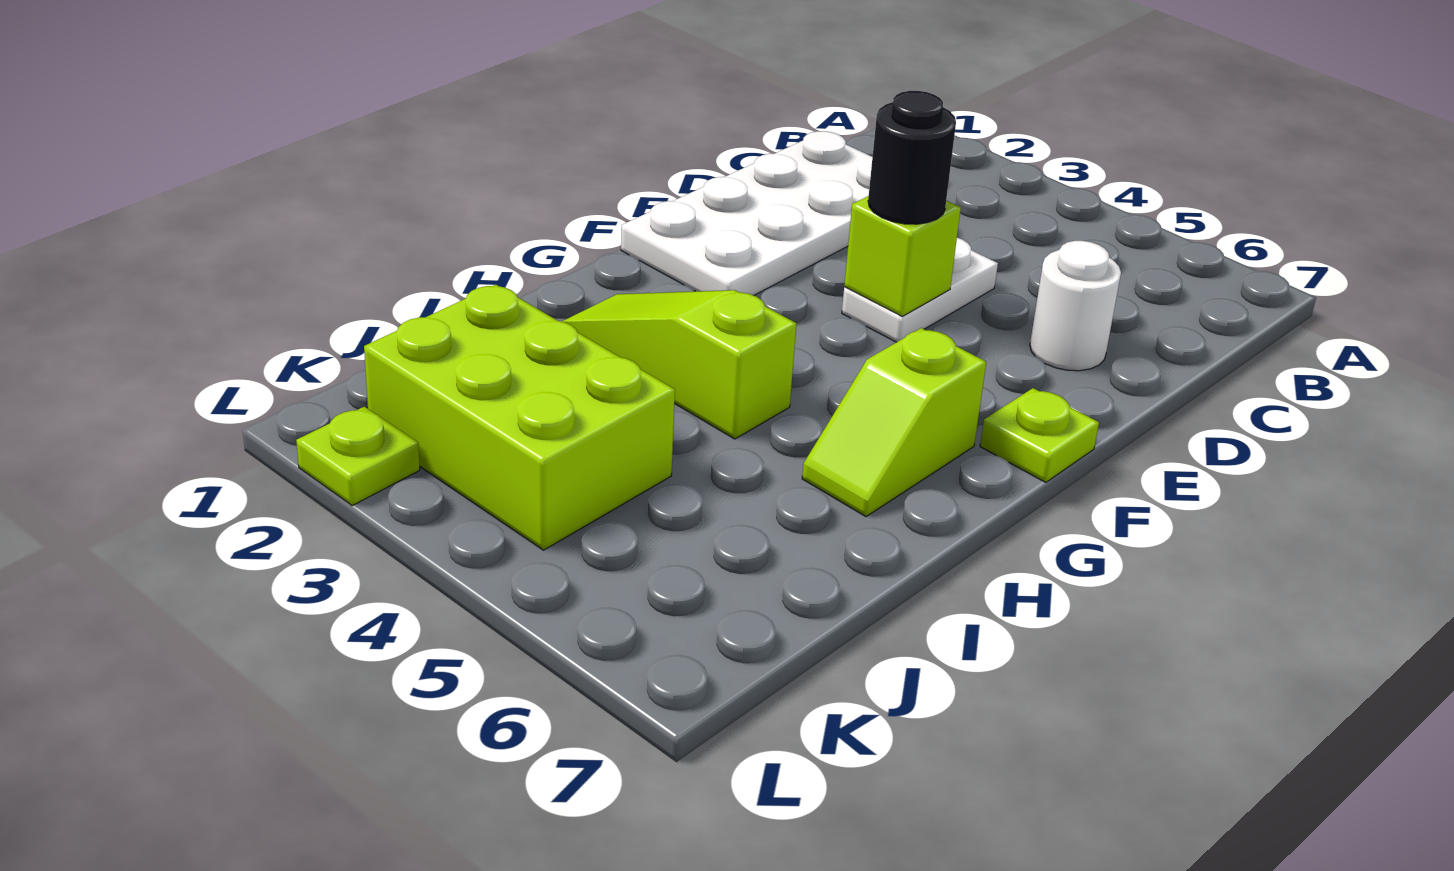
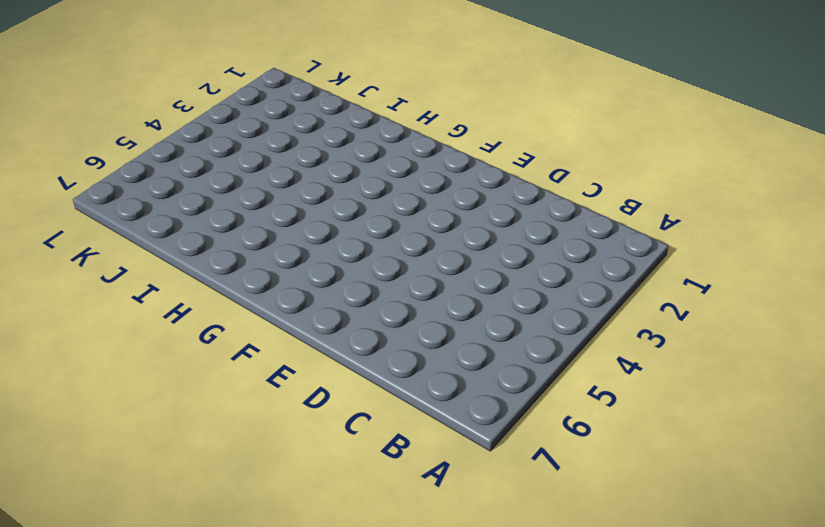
none -> white plate C1:F2 level 1
none -> white plate D4:E4 level 1

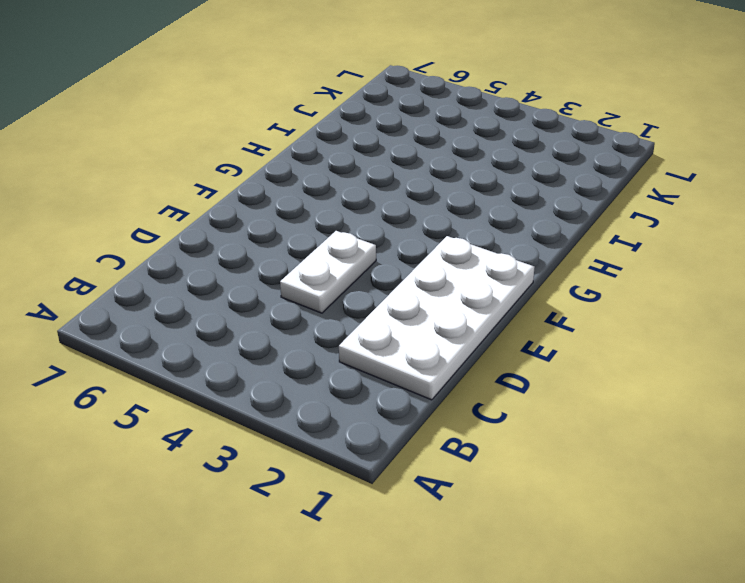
none -> white round brick D6 level 1
none -> lime plate F7 level 1

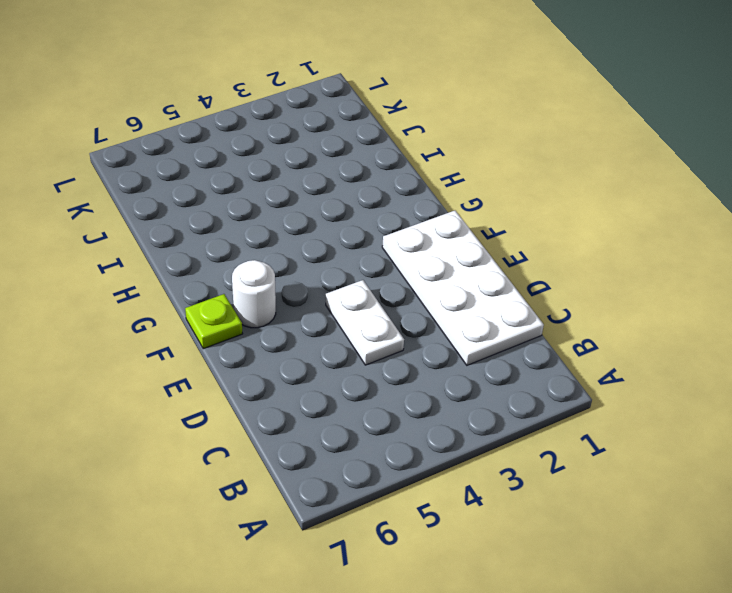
white round brick F6 level 1 -> white round brick D6 level 1
none -> lime slope G6:H6 level 1 top G
none -> lime slope H2:H4 level 1 top 4

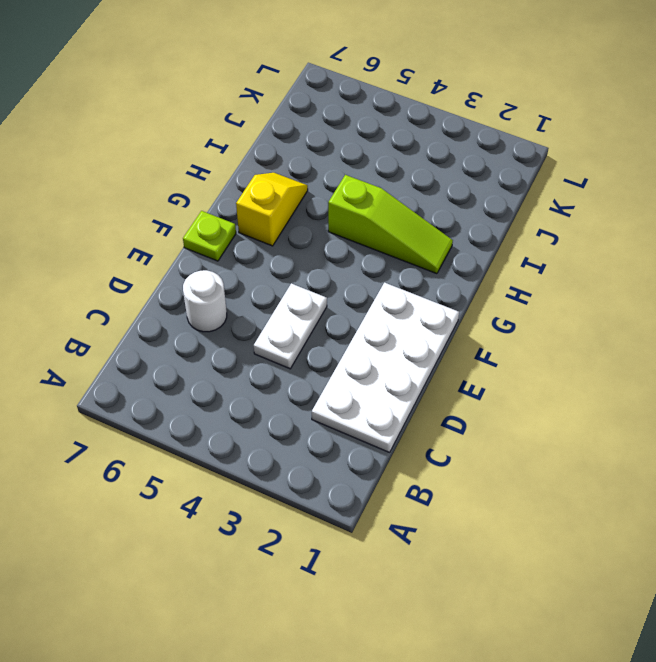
yellow slope G6:H6 level 1 top G -> lime slope G6:H6 level 1 top G
none -> lime brick J2:K4 level 1
none -> lime plate L2 level 1

